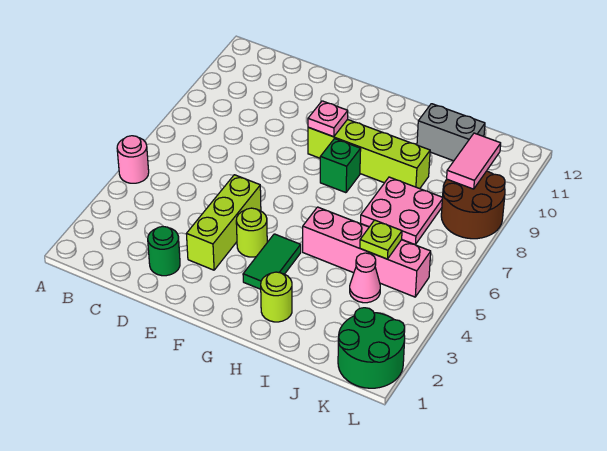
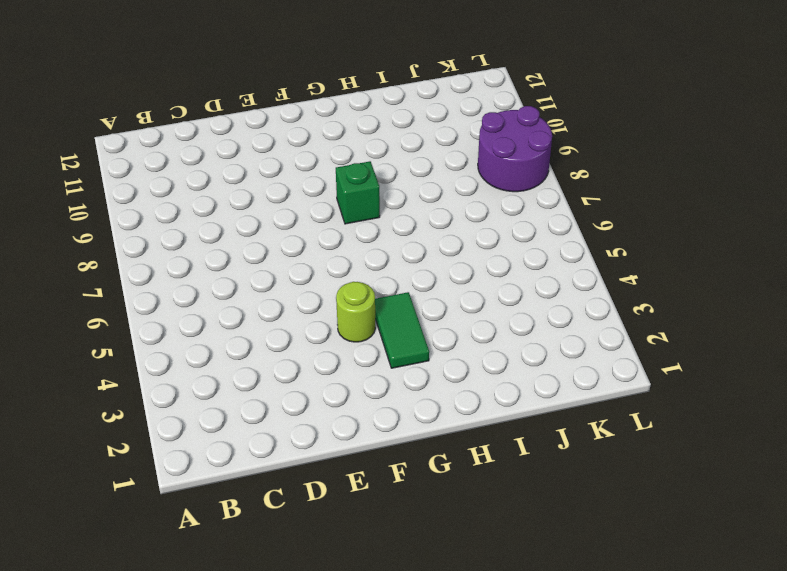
purple round brick K8:L9 level 1 -> brown round brick K8:L9 level 1
none -> pink round brick A5 level 1
none -> green round brick D2 level 1
none -> lime brick E3:E5 level 1

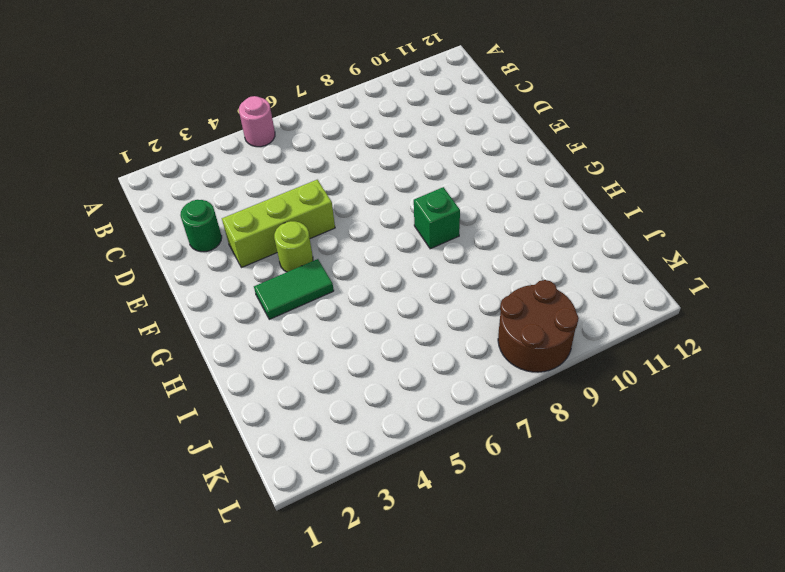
none -> lime brick F9:I9 level 1
none -> lime round brick H2 level 1
none -> pink brick H5:K5 level 1

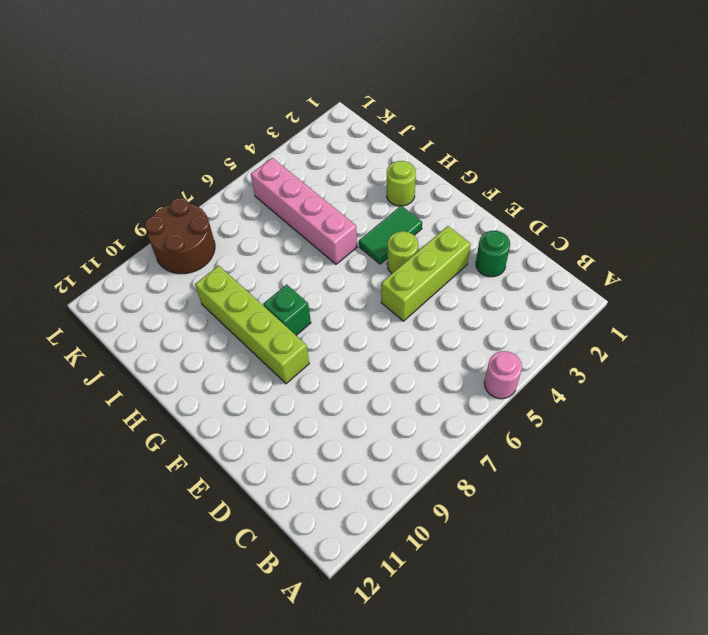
none -> pink plate I7:J8 level 1
none -> grey brick I11:J11 level 1
none -> pink cone J4 level 1

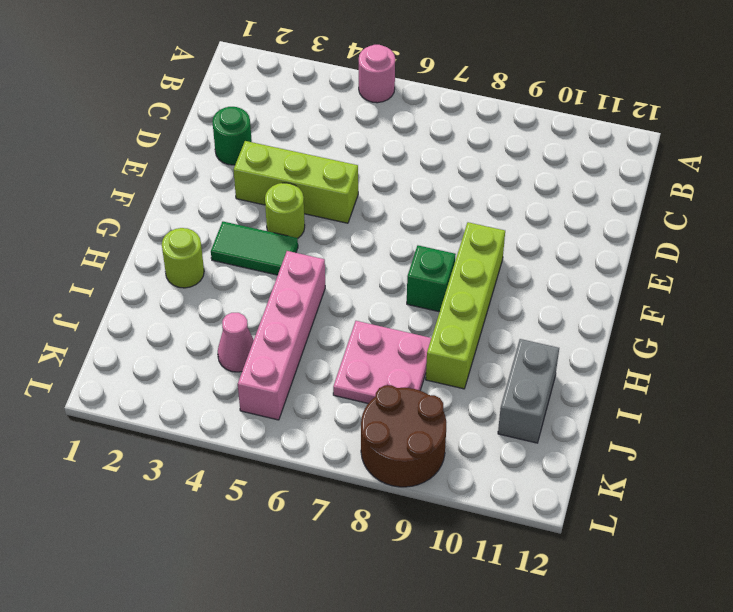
none -> green round brick K1:L2 level 1
none -> pink plate F9 level 2
none -> lime plate J5 level 2

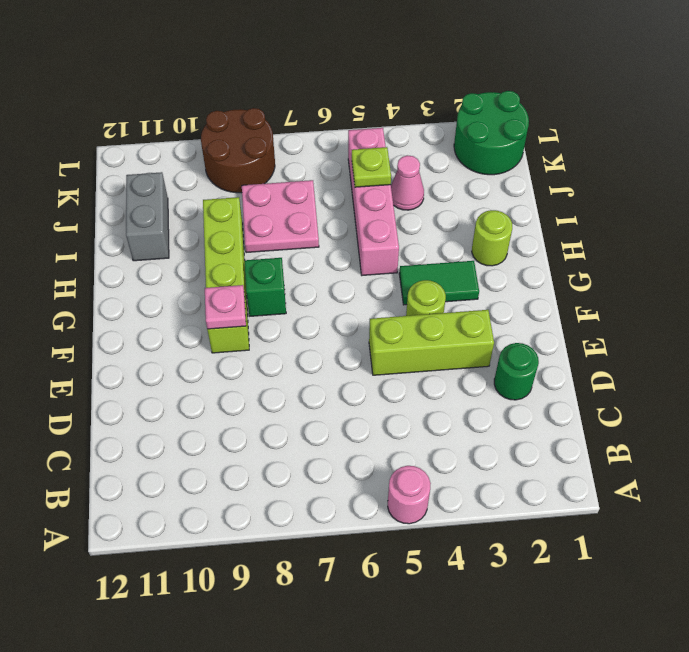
none -> pink tile K9:K10 level 2

